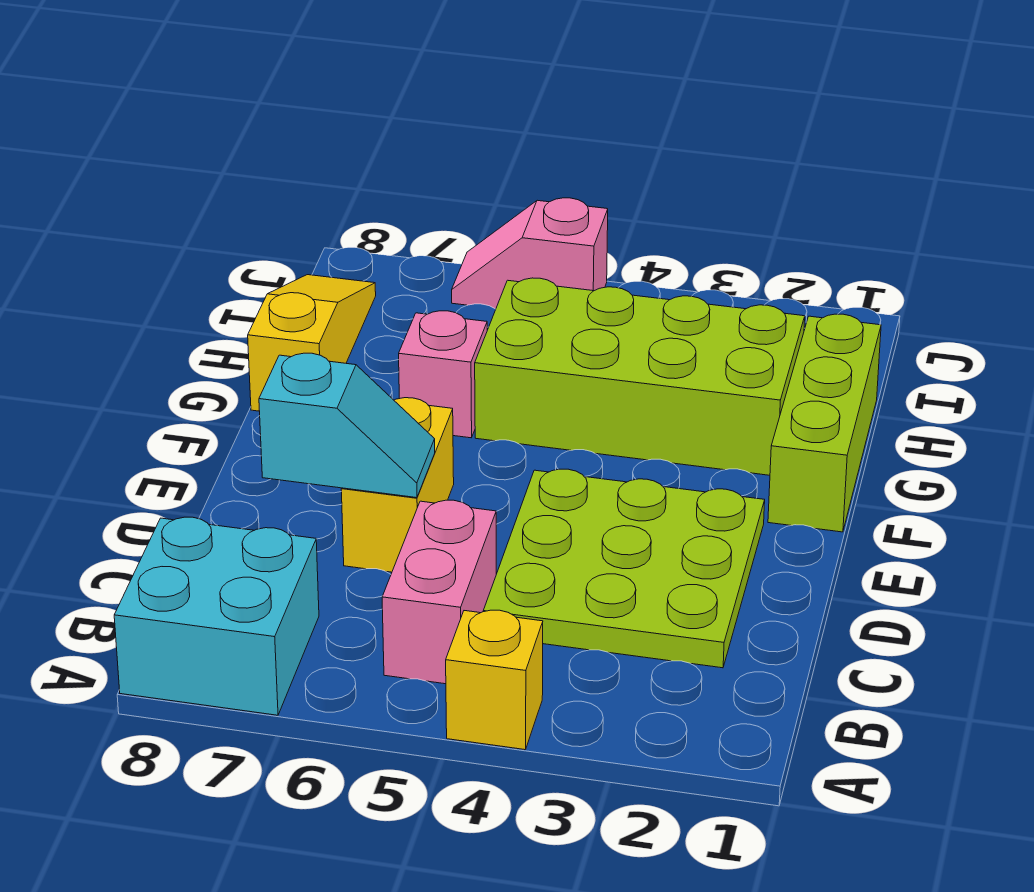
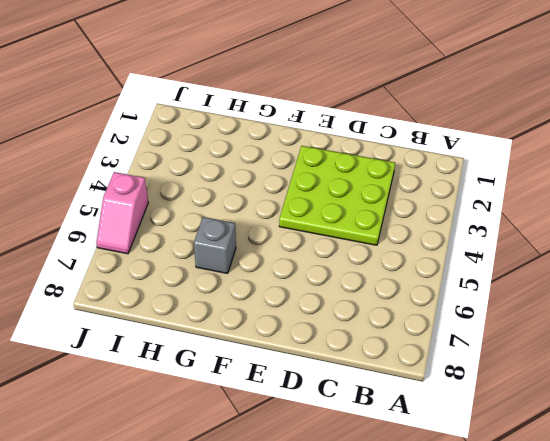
grey brick G6 level 1 -> pink brick G6 level 1
none -> yellow brick A4 level 1
none -> cyan brick A7:B8 level 1

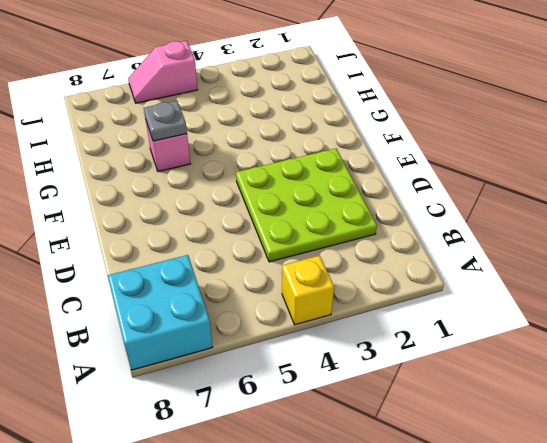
grey plate G6 level 2 -> none
none -> pink brick B5:C5 level 1
none -> yellow brick D6:E6 level 1

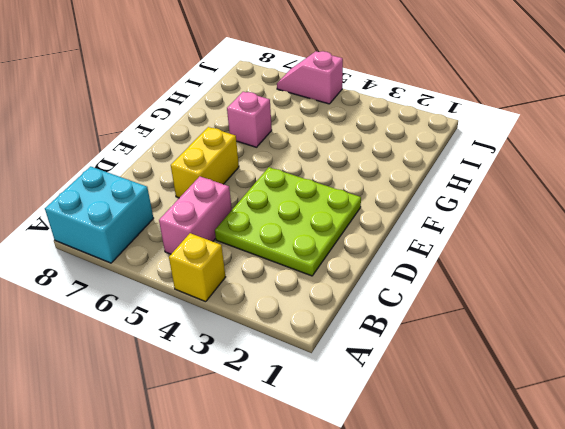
none -> lime brick F1:H1 level 1
none -> lime brick G2:H5 level 1

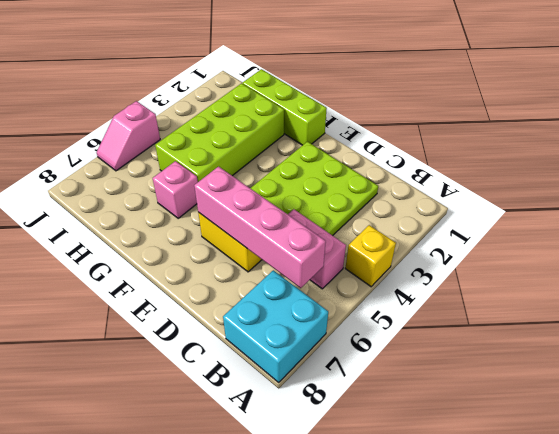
pink brick B6:E6 level 2 -> cyan slope D6:D7 level 2 top 7
none -> yellow slope G8:I8 level 1 top G

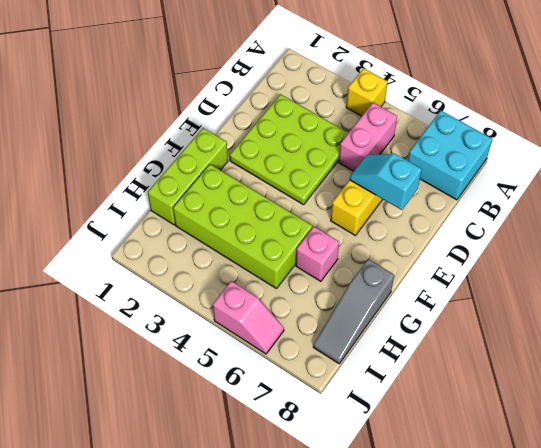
grey slope G8:I8 level 1 top G -> yellow slope G8:I8 level 1 top G

